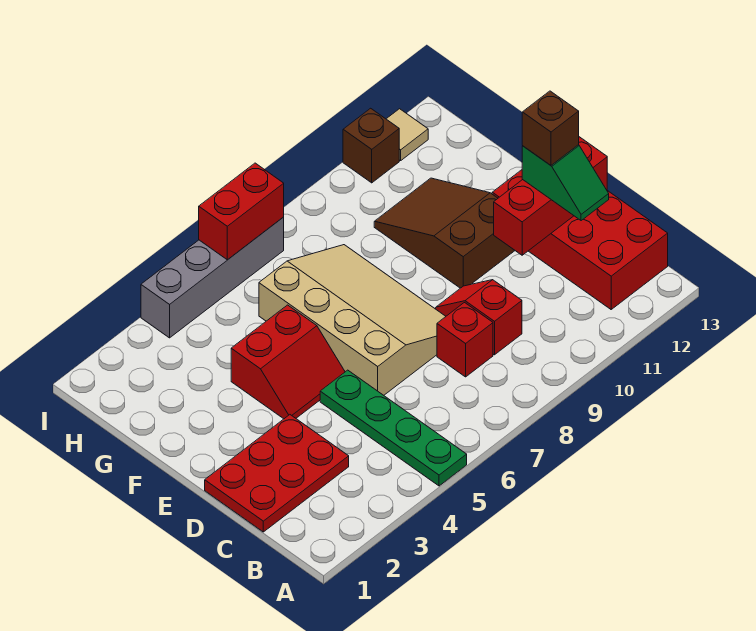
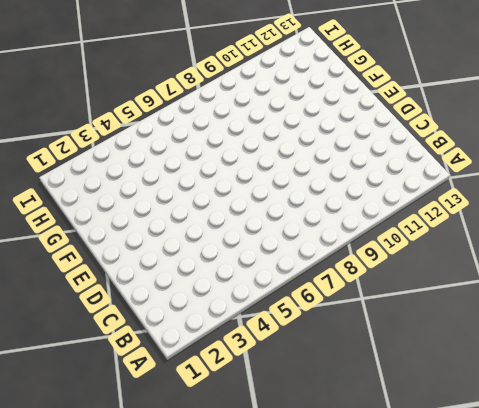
none -> green plate A5:D5 level 1
none -> red brick B12:E13 level 1
none -> red plate C1:D3 level 1

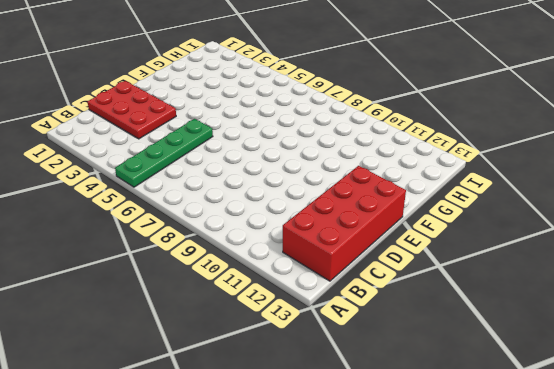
none -> red brick C8 level 1
none -> red slope C9:D9 level 1 top C
none -> tan slope D6:G8 level 1 top 6

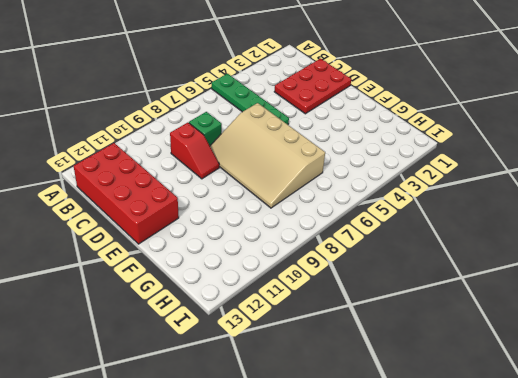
green brick C8 level 1 -> red brick C8 level 1
none -> red slope E4:F5 level 1 top F
none -> brown slope E10:G11 level 1 top E
none -> grey brick I4:I7 level 1

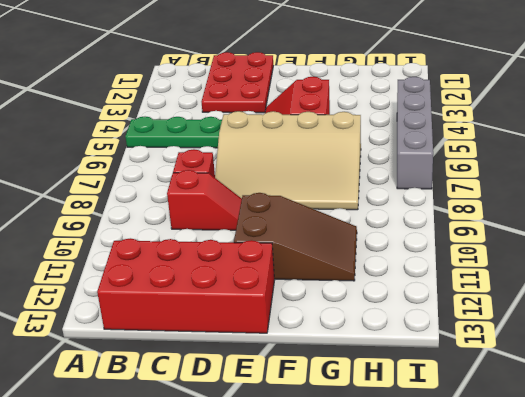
none -> brown brick I11 level 1
none -> tan tile I12 level 1
none -> red brick D11:D13 level 2

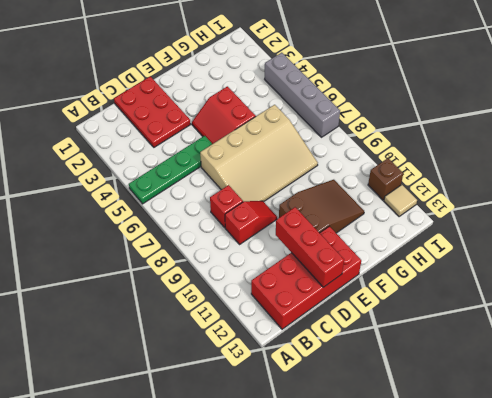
none -> red brick I6:I7 level 2
none -> green slope C12:D12 level 3 top D
none -> brown brick D12 level 4

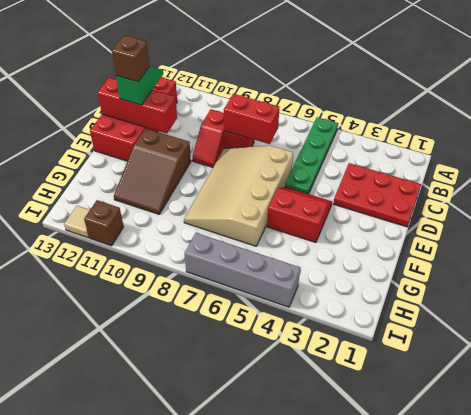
red brick C7:C8 level 2 -> red brick I6:I7 level 2

